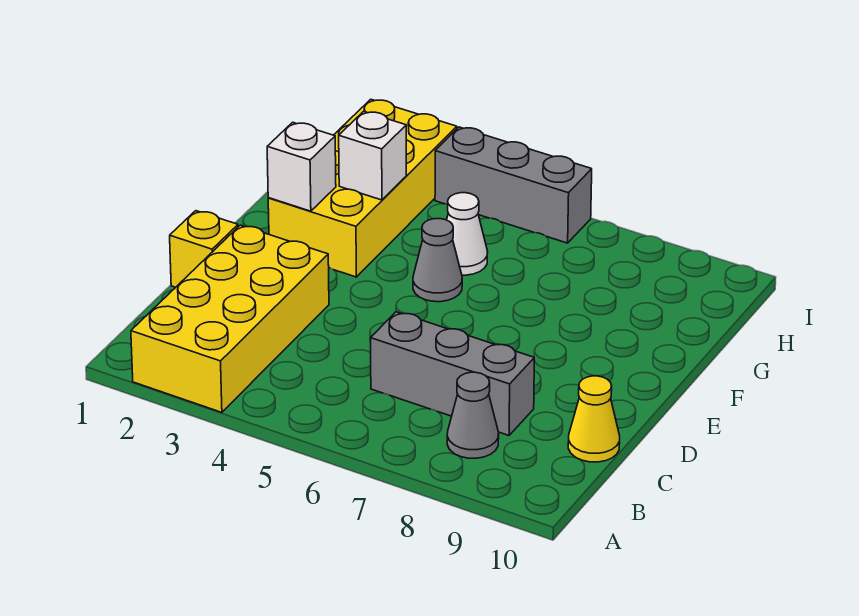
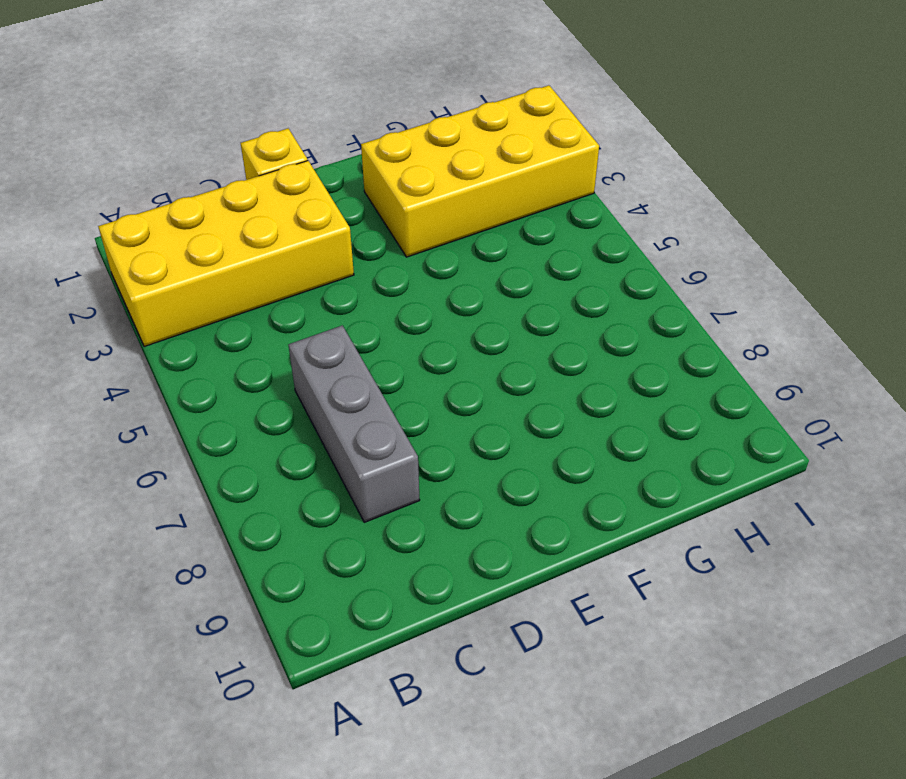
none -> grey cone B8 level 1
none -> yellow cone C10 level 1

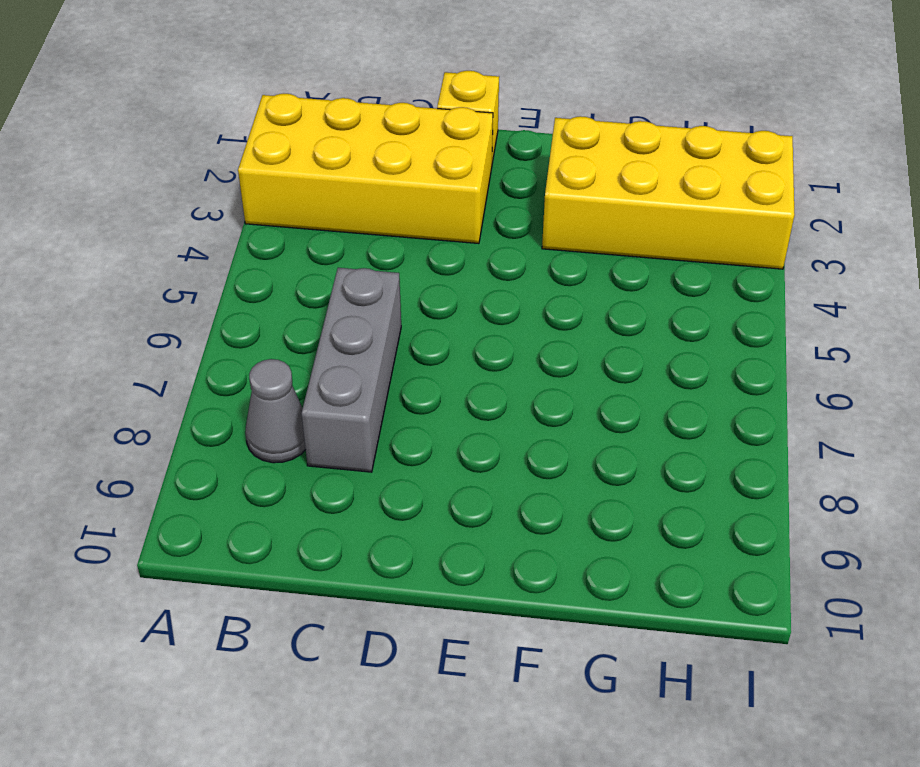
none -> yellow cone C10 level 1
none -> grey cone F5 level 1

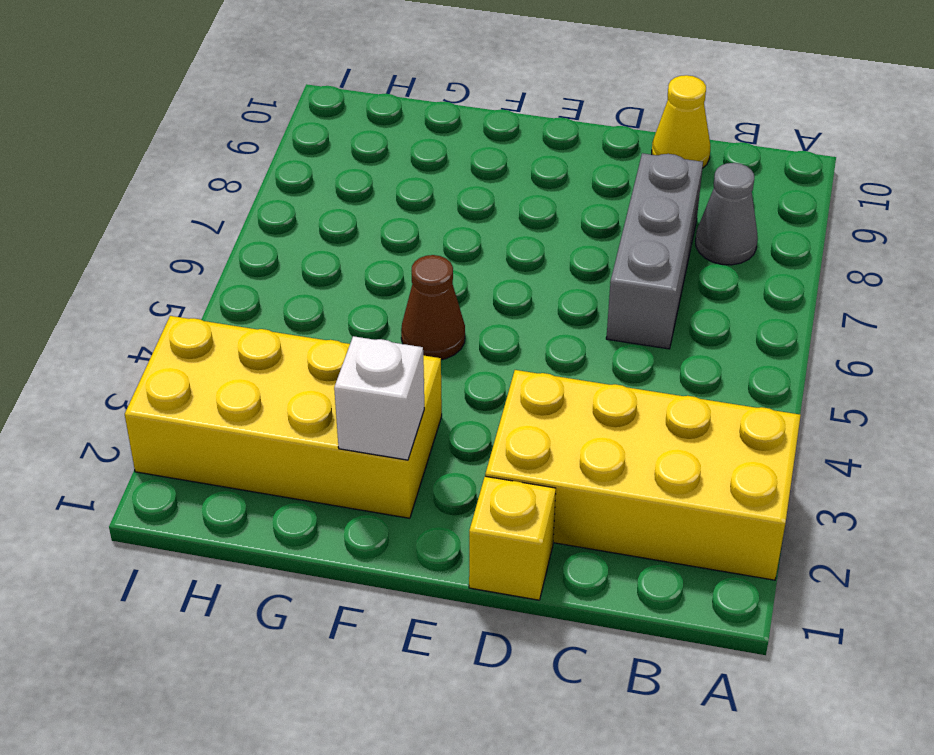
brown cone F5 level 1 -> grey cone F5 level 1
none -> white cone G5 level 1
none -> grey brick I4:I6 level 1

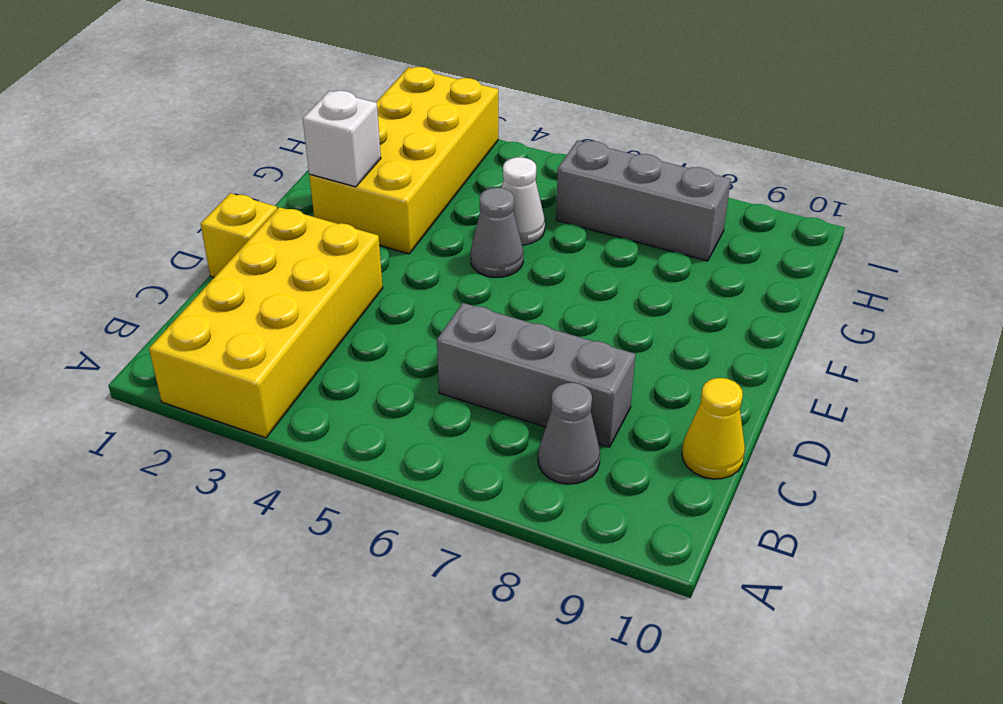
grey brick H6:H8 level 1 -> grey brick I4:I6 level 1
none -> white brick G3 level 2

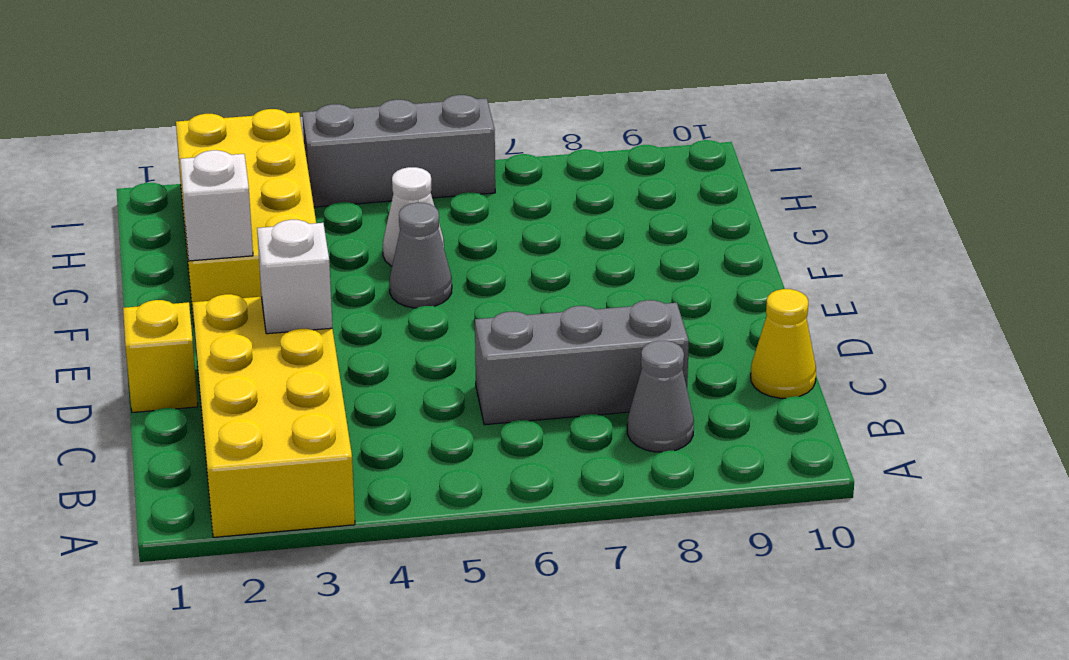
white brick D3 level 2 -> white brick G3 level 2

